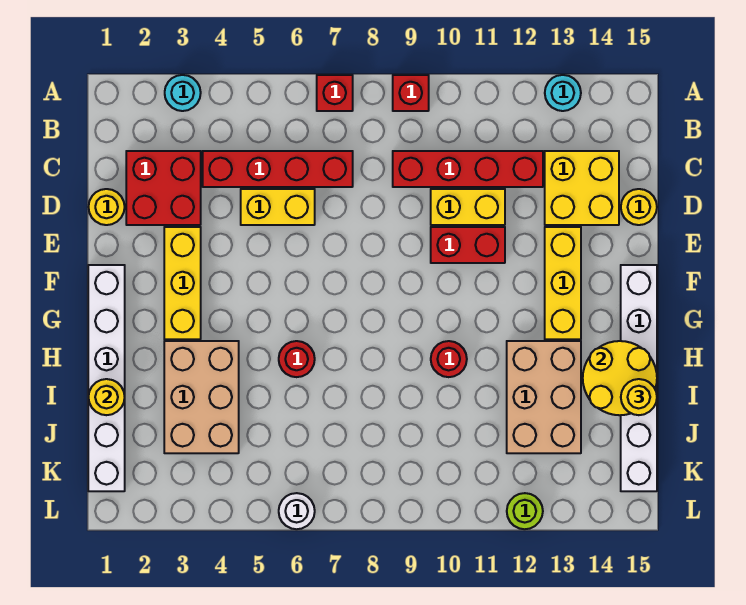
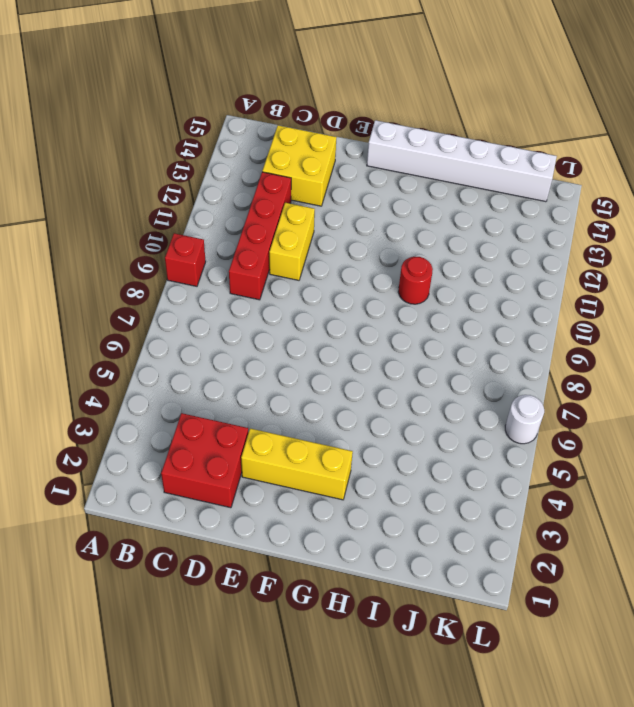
none -> cyan round brick A3 level 1
none -> red brick A7 level 1
none -> cyan round brick A13 level 1

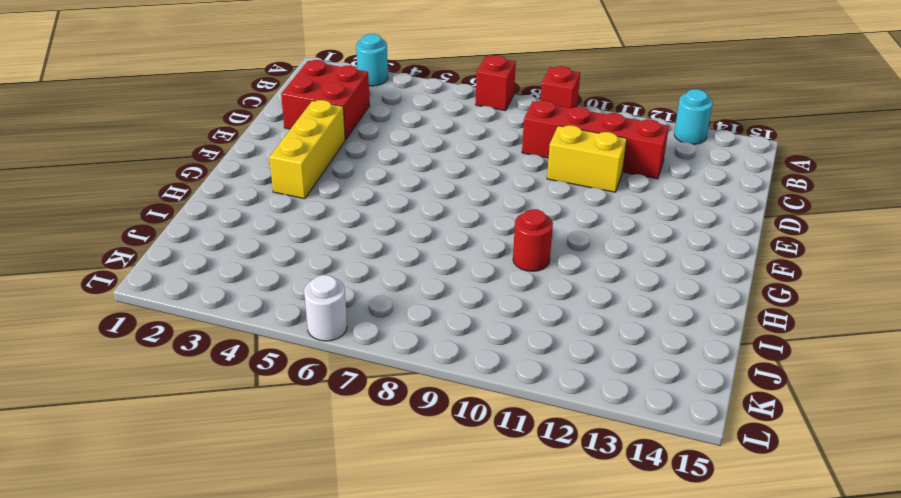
none -> red brick C4:C7 level 1
none -> yellow brick C13:D14 level 1
none -> yellow round brick D1 level 1

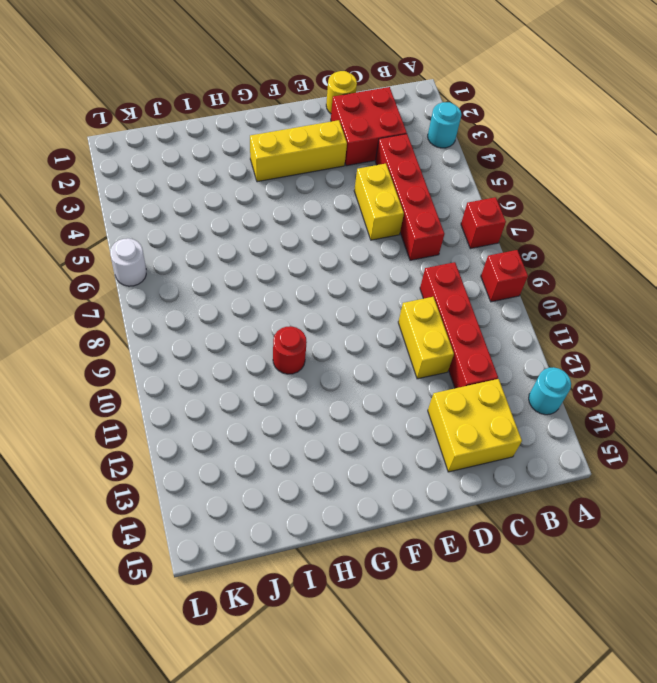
none -> yellow round brick D15 level 1
none -> red brick E10:E11 level 1
none -> yellow brick E13:G13 level 1

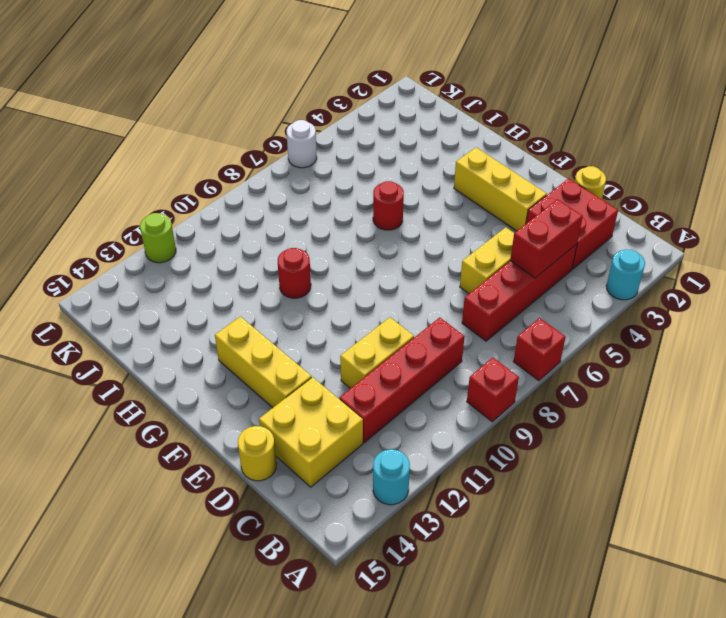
red brick C4:C5 level 2 -> red brick E10:E11 level 1
none -> white brick F1:K1 level 1
none -> white brick F15:K15 level 1
none -> tan brick H3:J4 level 1

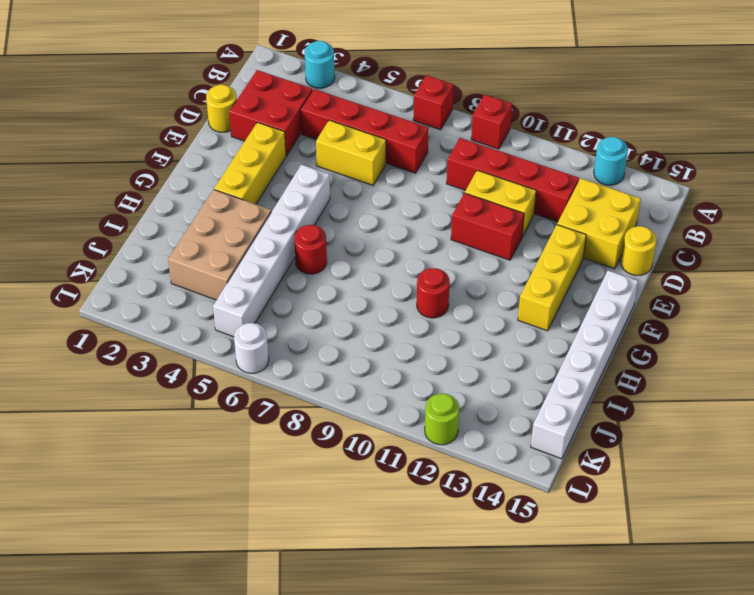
white brick F5:K5 level 1 -> white brick F1:K1 level 1
none -> tan brick H12:J13 level 1
none -> yellow round brick H14:I15 level 2
none -> yellow round brick I1 level 2

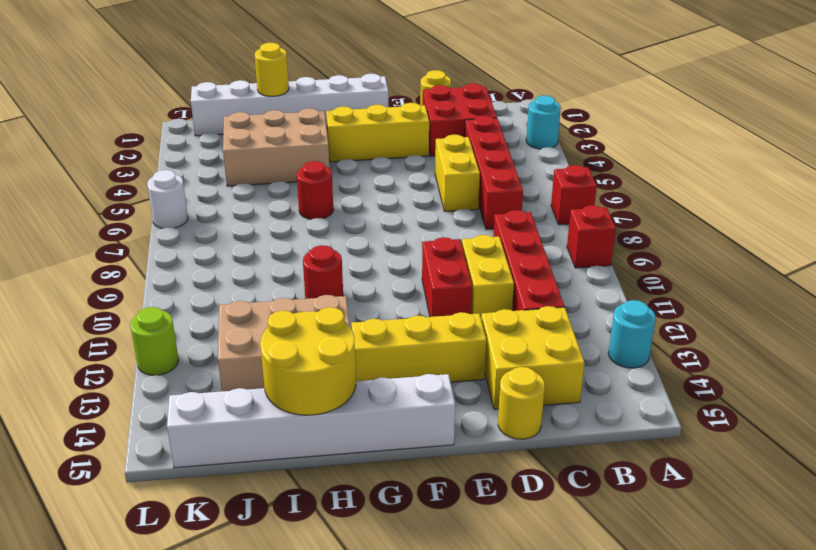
none -> yellow round brick I15 level 3

